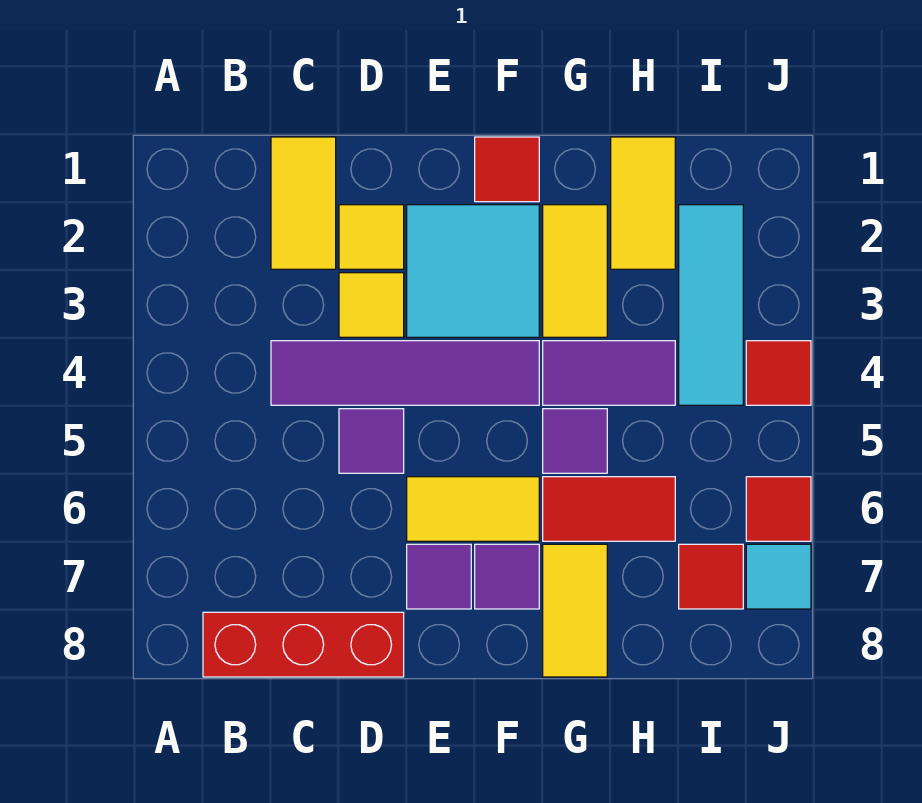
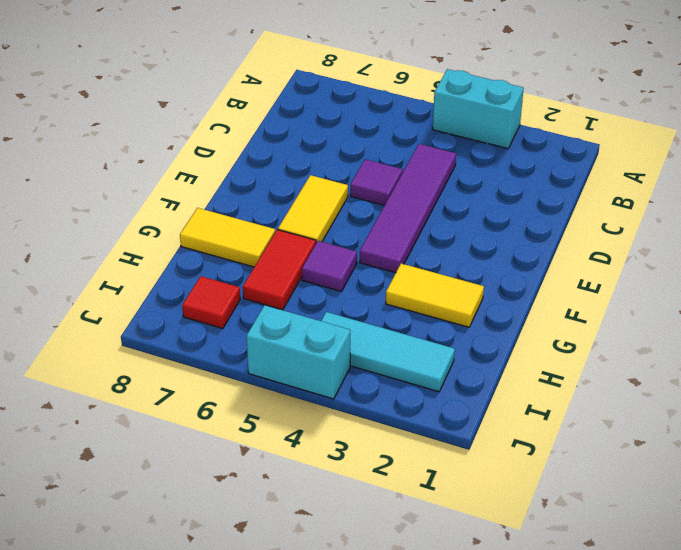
cyan brick A3:A4 level 1 -> none
cyan brick J4:J5 level 1 -> red tile J4 level 1
none -> red brick B8:D8 level 1
none -> yellow tile C1:C2 level 1
none -> yellow tile D2 level 1

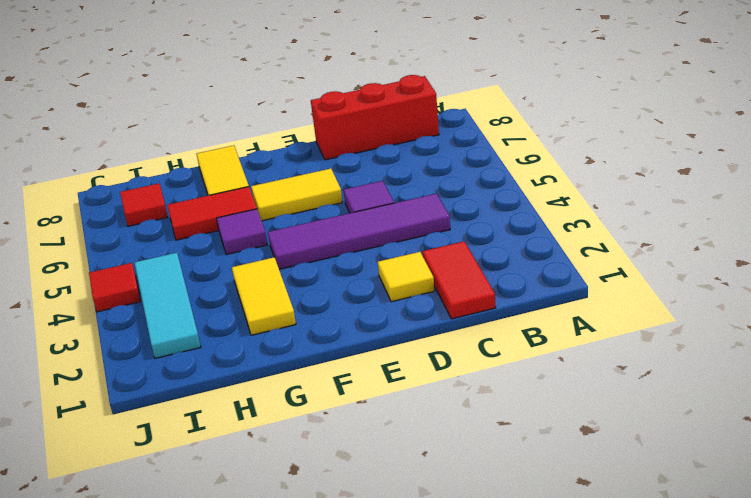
red tile C1:C2 level 1 -> yellow tile C1:C2 level 1
none -> yellow tile D3 level 1
none -> cyan tile E2:F3 level 1
none -> purple tile E7 level 1

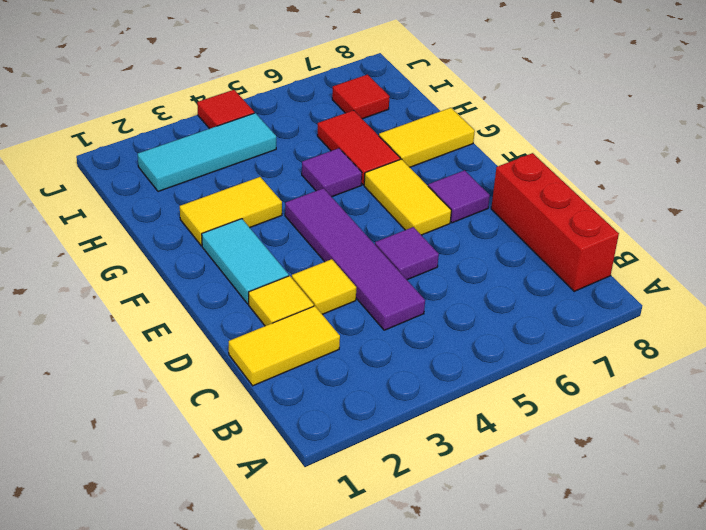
cyan tile E2:F2 level 1 -> cyan tile E2:F3 level 1
none -> red tile F1 level 1
none -> purple tile F7 level 1
none -> purple tile G4:H4 level 1

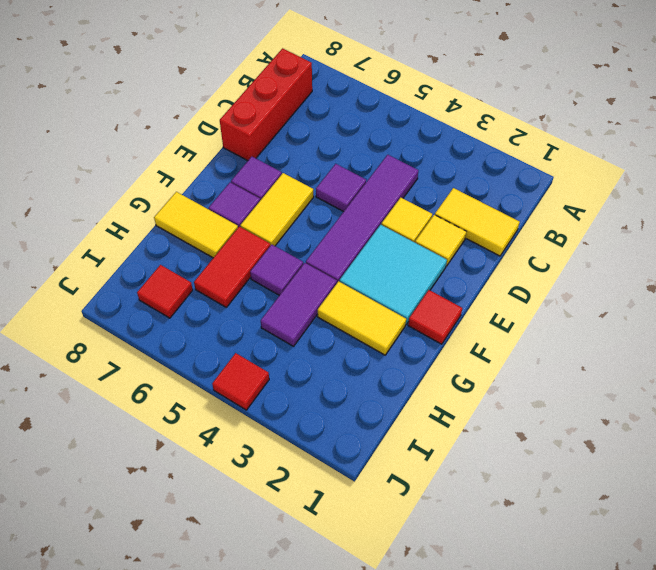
none -> yellow tile H1:H2 level 1
none -> cyan tile I2:I4 level 1
none -> red tile J6 level 1

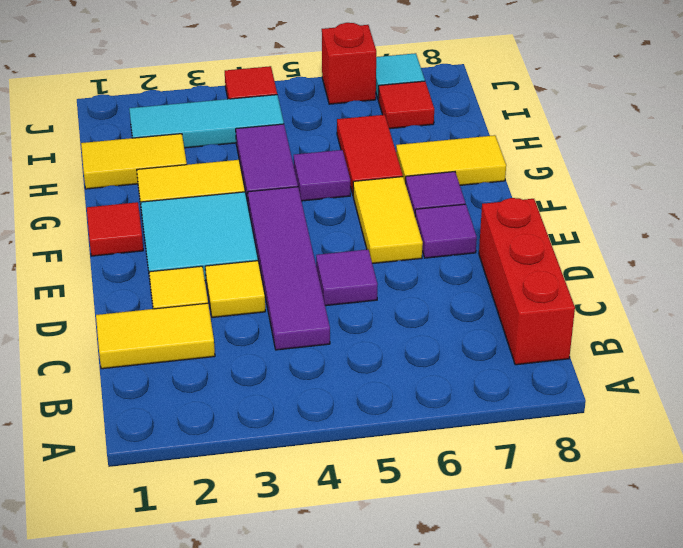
red brick J6 level 1 -> red tile J6 level 1

